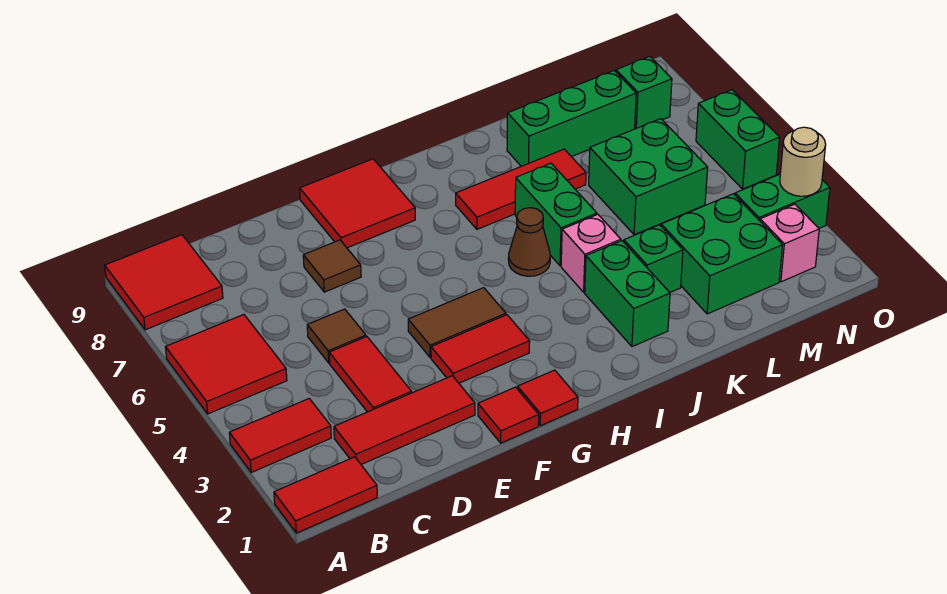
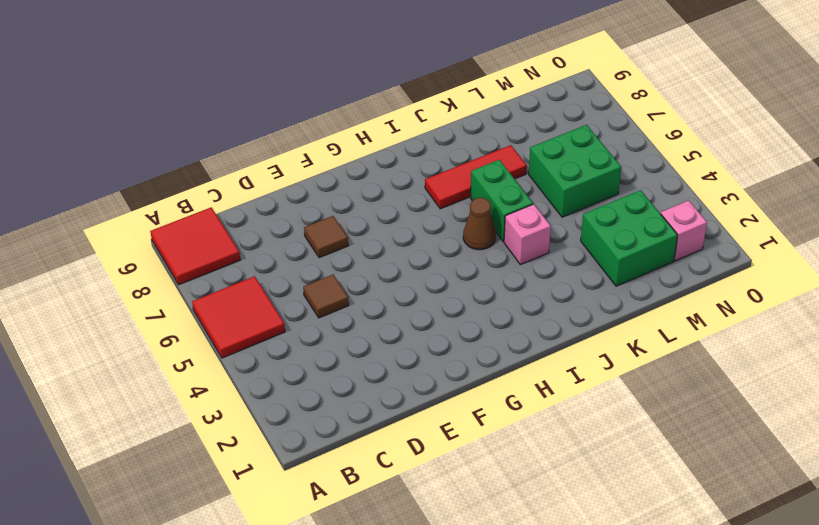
none -> red tile A1:B1 level 1
none -> red tile A3:B3 level 1
none -> red tile C2:E2 level 1

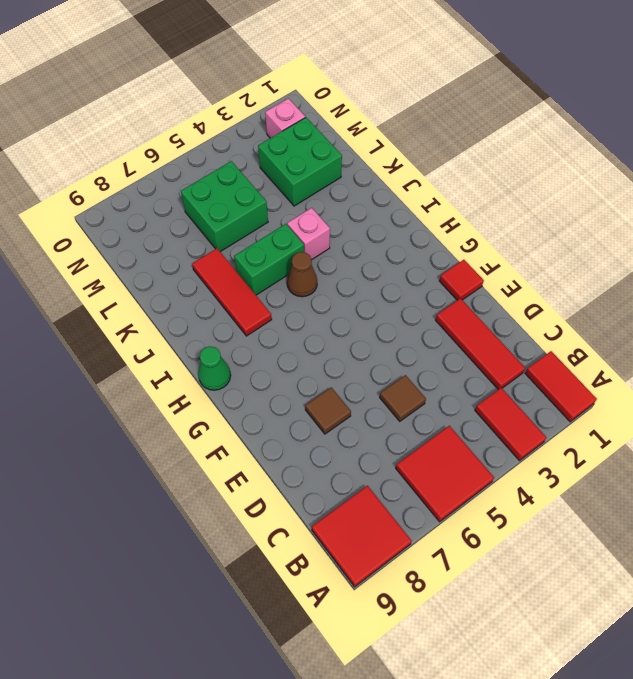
green cone H9 level 1 -> none
none -> red tile D3:D4 level 1
none -> red tile F3:G3 level 1
none -> brown tile F4:G4 level 1

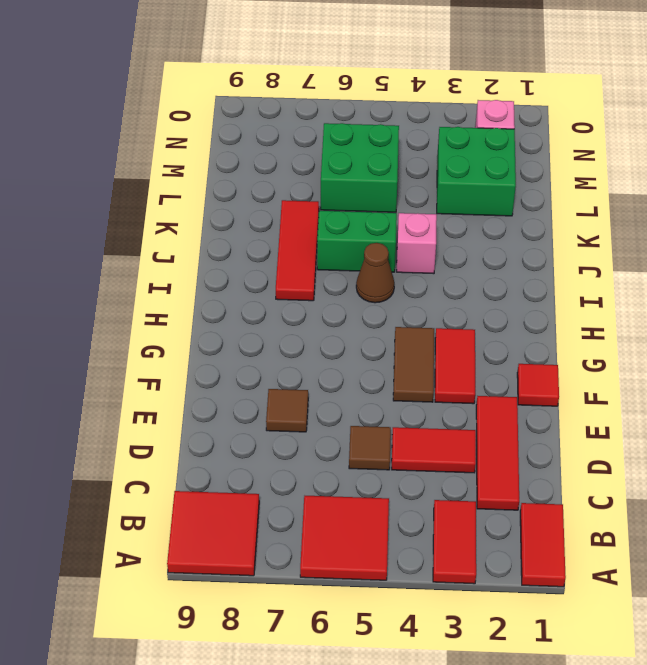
none -> red tile F8:G9 level 1
none -> red tile G1 level 1
none -> green brick J2:J3 level 1

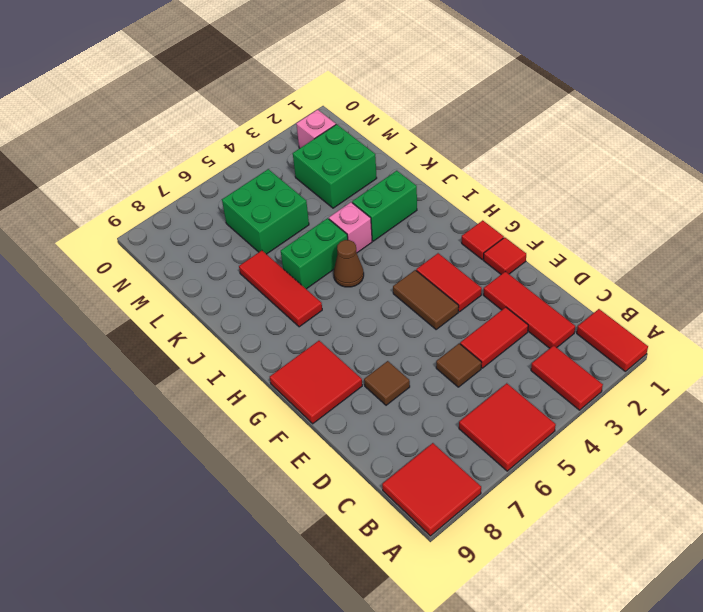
none -> green brick K3 level 1
none -> green brick K8:M8 level 1
none -> green brick N3:O3 level 1

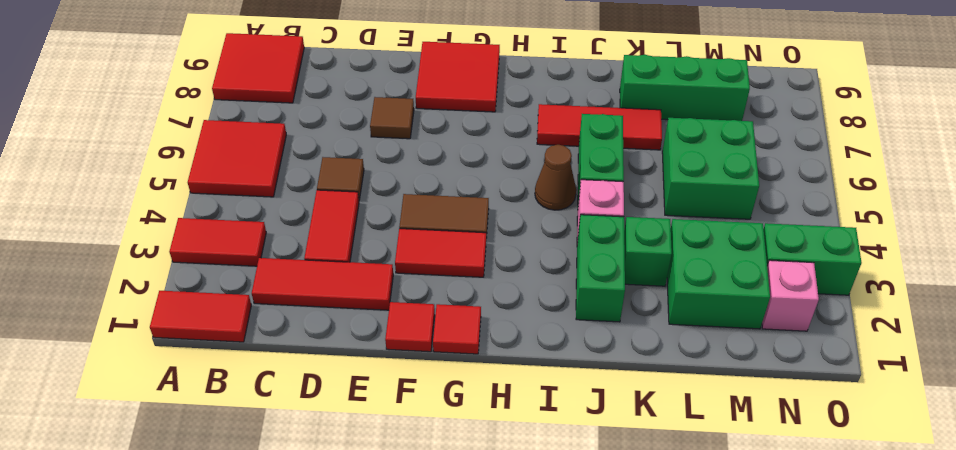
none -> green brick N8 level 1
none -> green brick O5:O6 level 1
none -> tan round brick O3 level 2

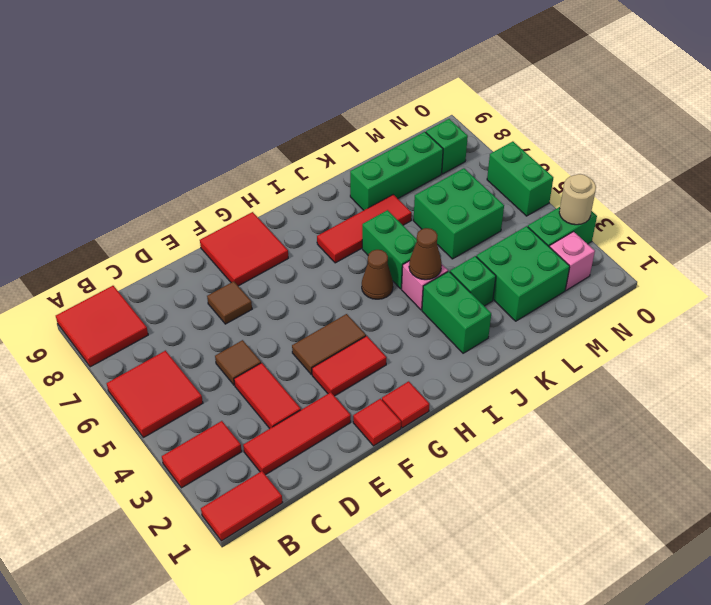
brown cone J4 level 2 -> none

